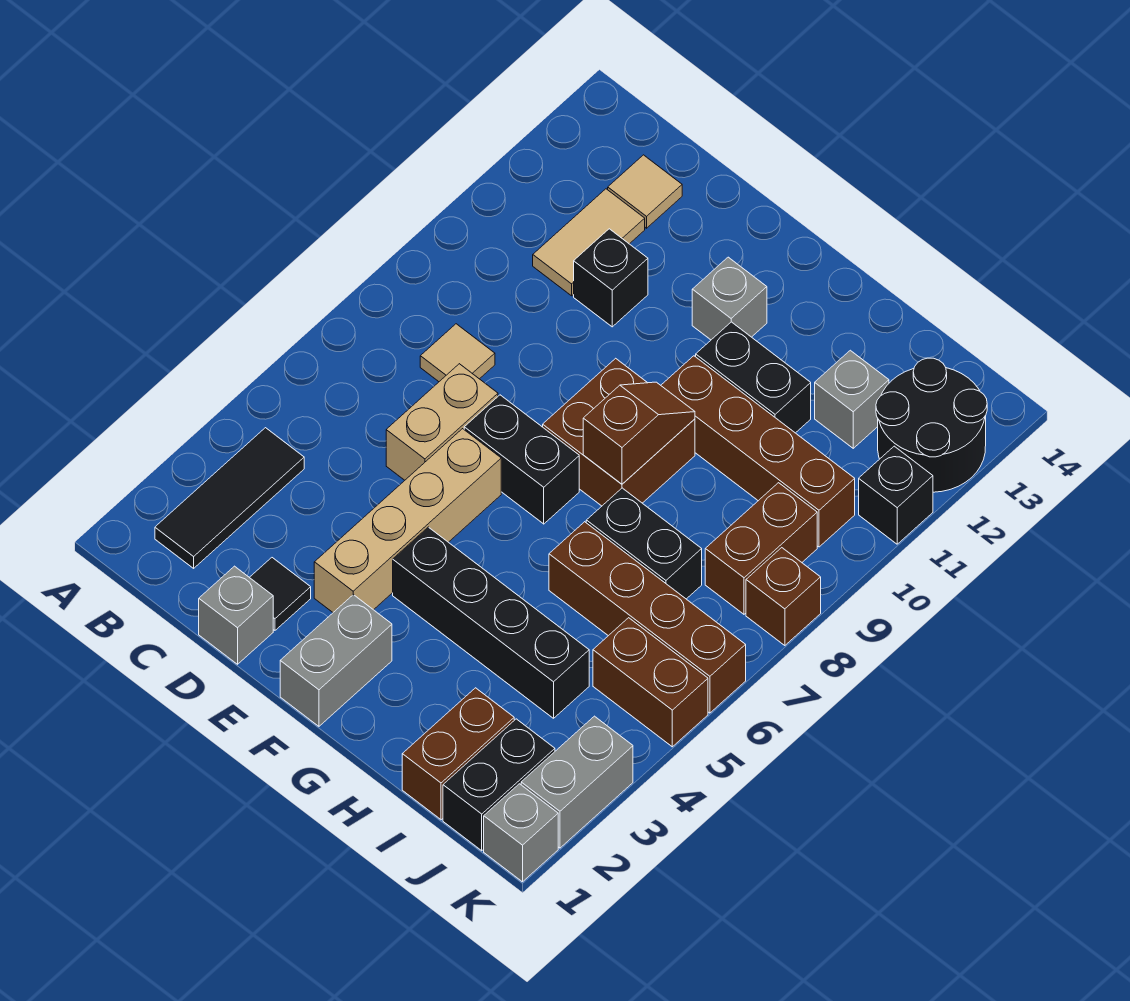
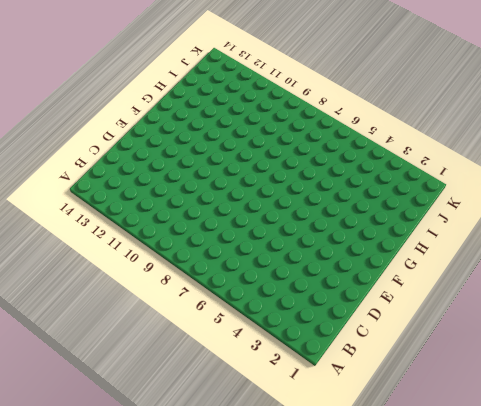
none -> black tile B2:B4 level 1
none -> tan tile C8 level 1
none -> tan tile C11:C12 level 1

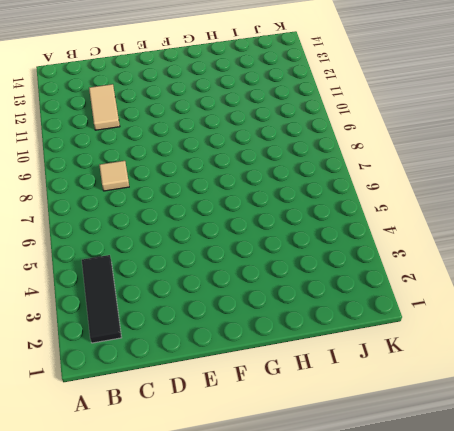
none -> tan tile C13 level 1
none -> grey brick D1 level 1
none -> black tile D2 level 1

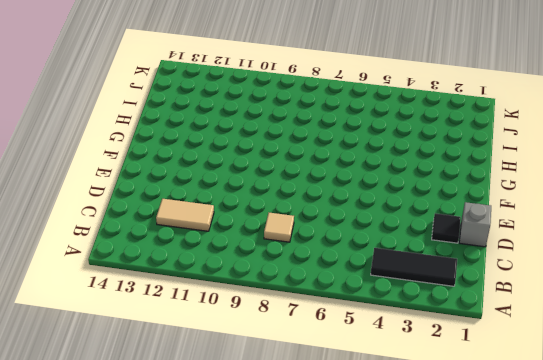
none -> tan tile C13 level 1
none -> tan brick D6:D7 level 1
none -> black brick D11 level 1

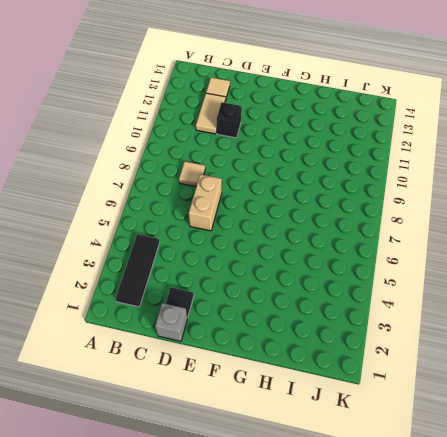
none -> tan brick E3:E6 level 1
none -> black brick E7:F7 level 1
none -> grey brick F1:F2 level 1

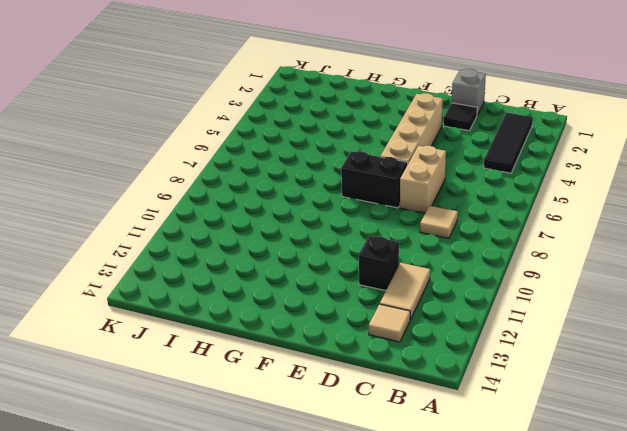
none -> grey brick F1:F2 level 1
none -> black brick F4:I4 level 1
none -> brown brick F8:G9 level 1

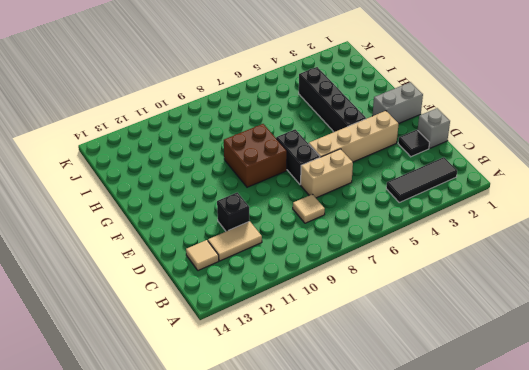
none -> grey brick F12 level 1
none -> brown brick G10:J10 level 1
none -> black brick G11:H11 level 1

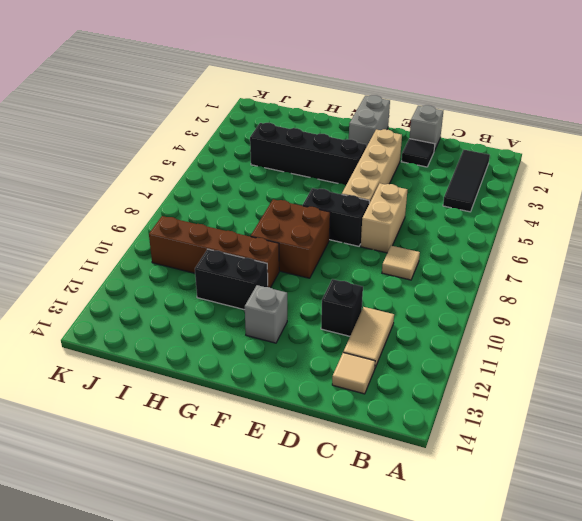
none -> brown brick H6:K6 level 1
none -> black brick H7:I7 level 1
none -> brown brick I1:I2 level 1

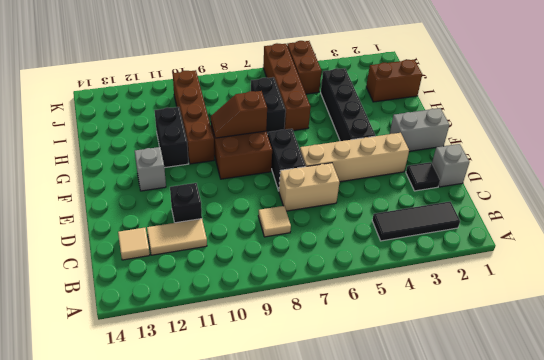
none -> grey brick I12 level 1
none -> black brick J1:J2 level 1
none -> brown brick J8:J9 level 1

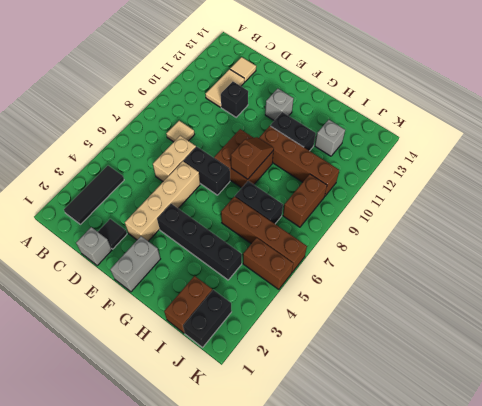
none -> black round brick J12:K13 level 1
none -> grey brick K1 level 1
none -> grey brick K2:K3 level 1

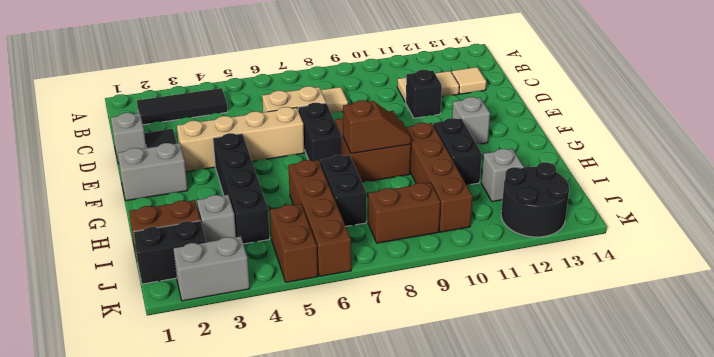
grey brick I3 level 1 -> grey brick K1 level 1
none -> brown brick K8 level 1
none -> black brick K11 level 1

